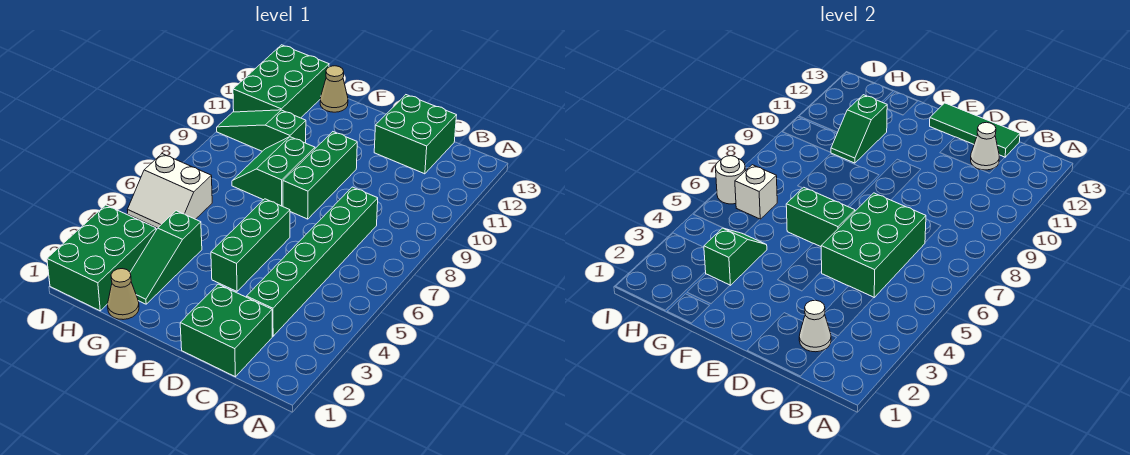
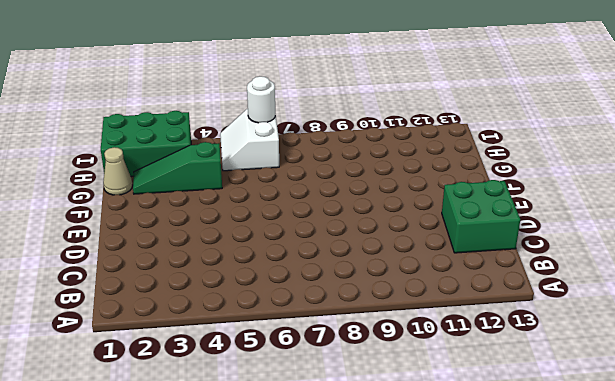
none -> green brick C1:D2 level 1
none -> green brick C3:C8 level 1
none -> green brick E4:E6 level 1

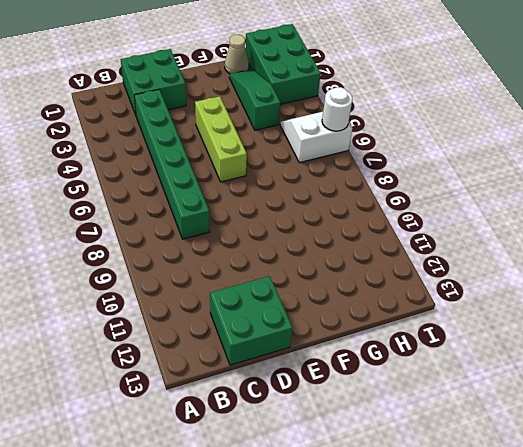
lime brick E4:E6 level 1 -> green brick E4:E6 level 1
none -> green brick E8:E10 level 1
none -> green slope F8:G9 level 1 top F
none -> green slope G10:I10 level 1 top G

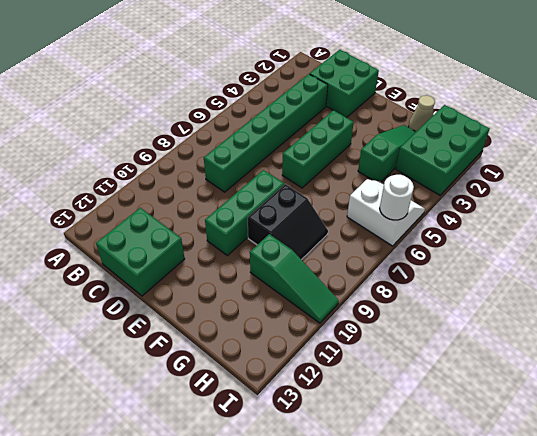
black slope F8:G9 level 1 top F -> green slope F8:G9 level 1 top F
none -> tan cone G13 level 1
none -> green brick H11:I13 level 1
none -> white cone C2 level 2

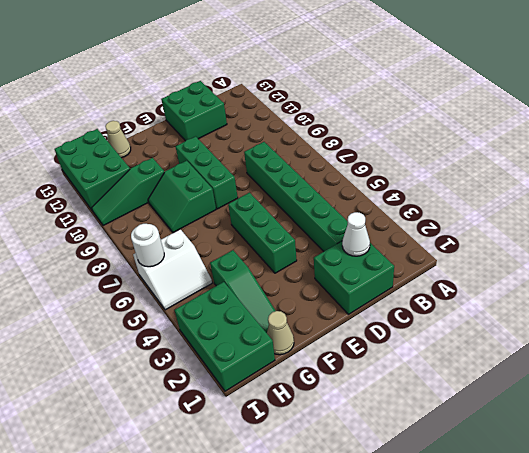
none -> green brick C5:D7 level 2
none -> white cone C12 level 2
none -> green tile C13:E13 level 2

